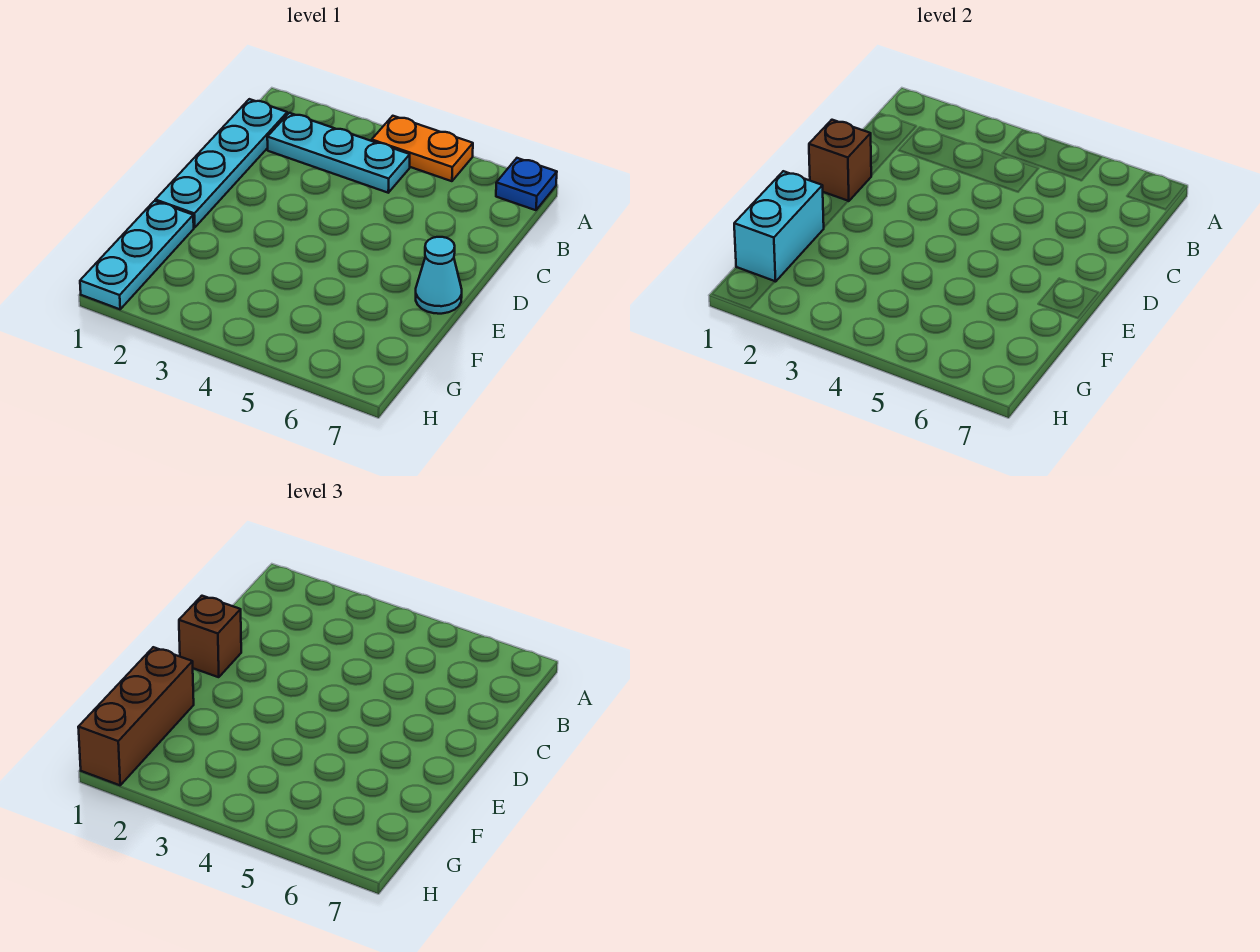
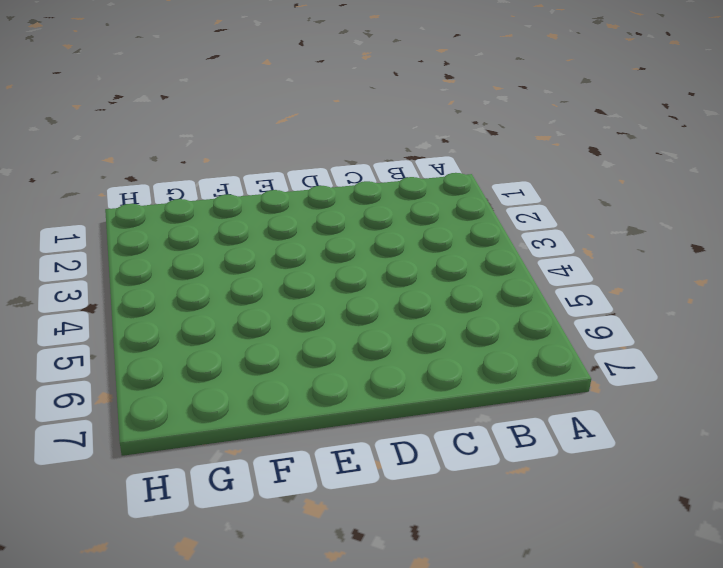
none -> orange plate A4:A5 level 1
none -> blue plate A7 level 1

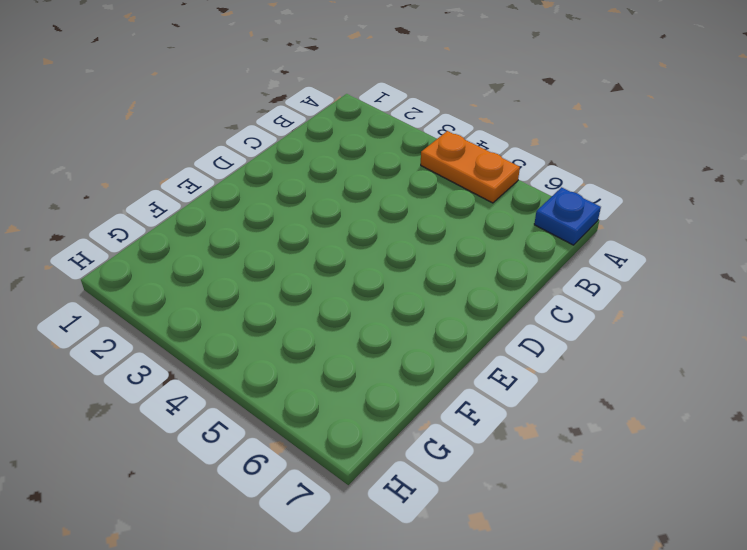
none -> cyan plate B1:E1 level 1
none -> cyan plate B2:B4 level 1

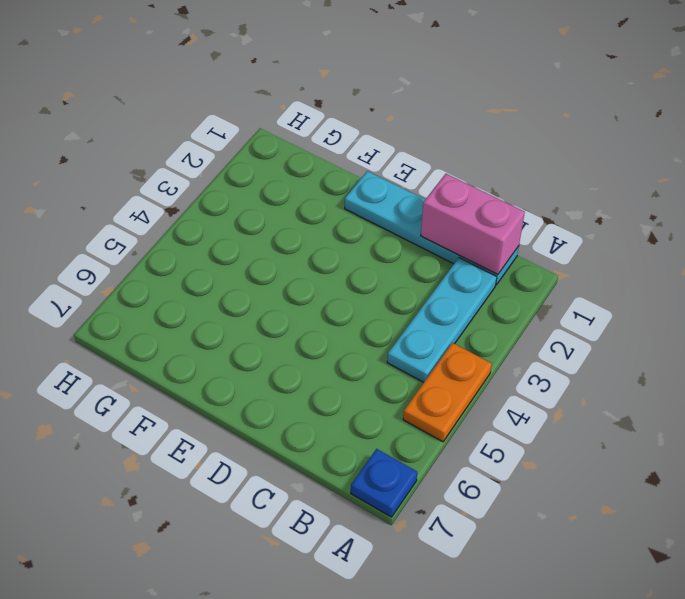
pink brick B1:C1 level 2 -> none
none -> cyan cone E7 level 1
none -> cyan plate F1:H1 level 1

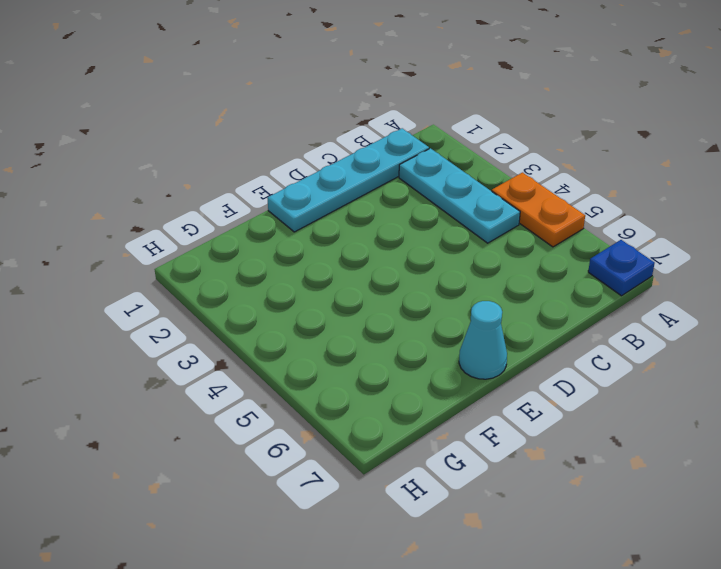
none -> cyan plate F1:H1 level 1
none -> brown brick D1 level 2

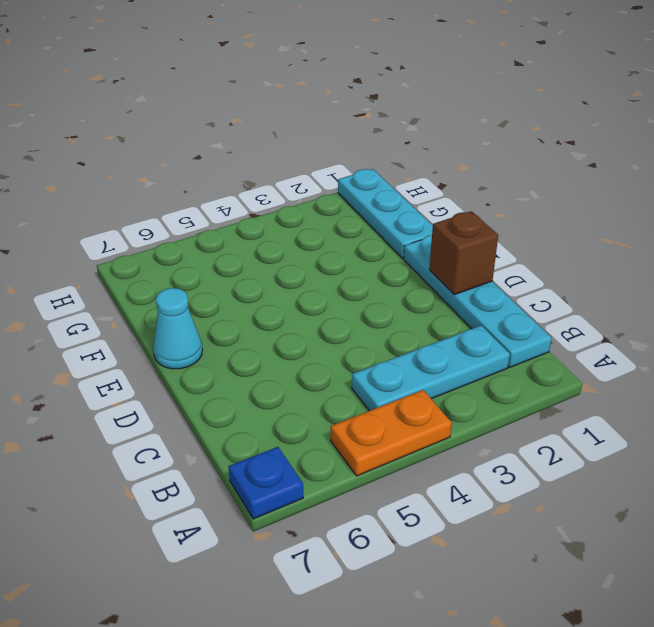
none -> cyan brick F1:G1 level 2
none -> brown brick D1 level 3

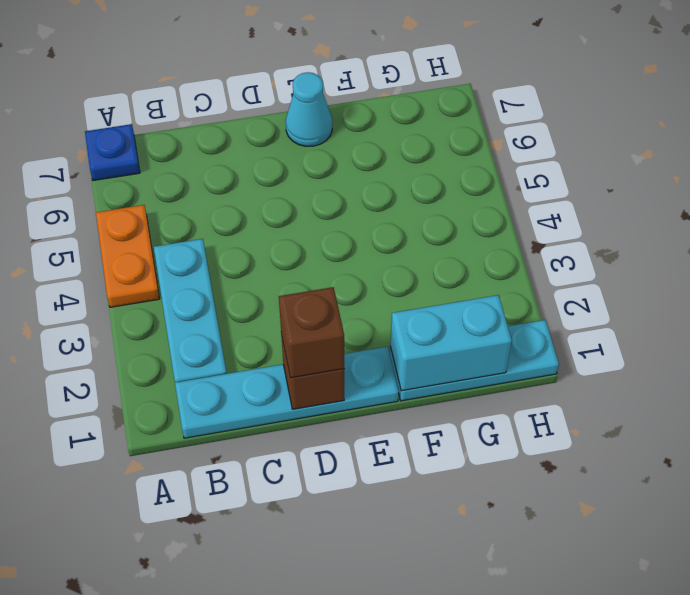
none -> brown brick F1:H1 level 3

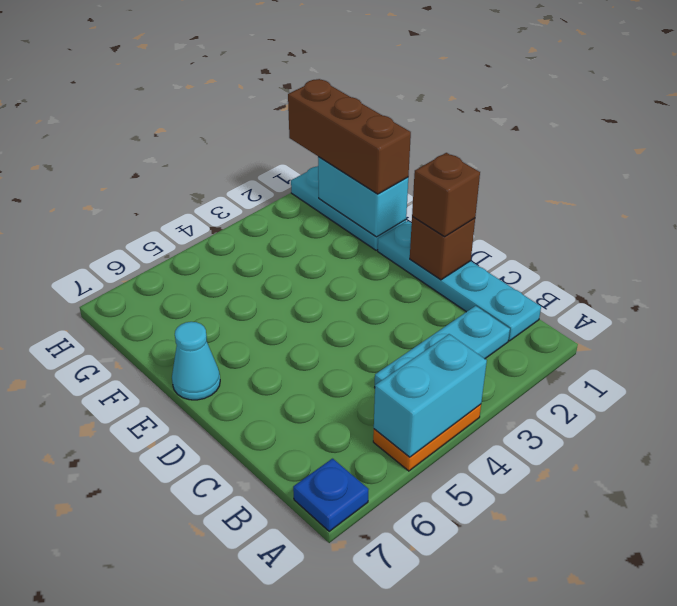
cyan brick A4:A5 level 2 -> none

